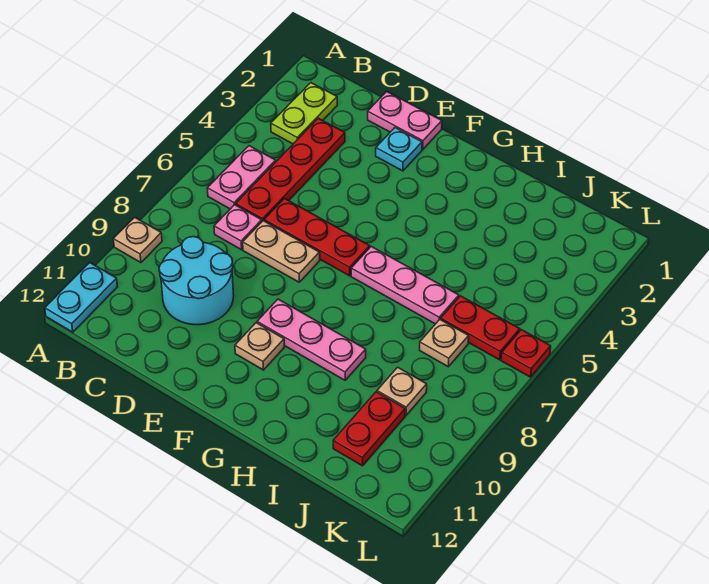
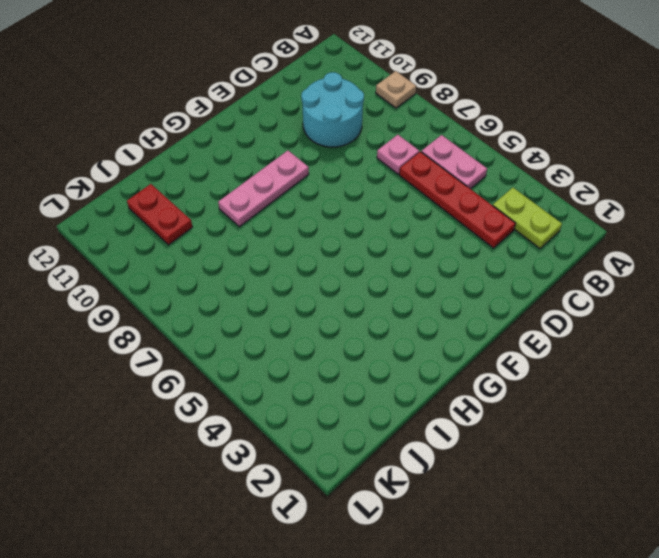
none -> cyan plate A11:A12 level 1
none -> pink plate D1:E1 level 1
none -> red plate D6:F6 level 1

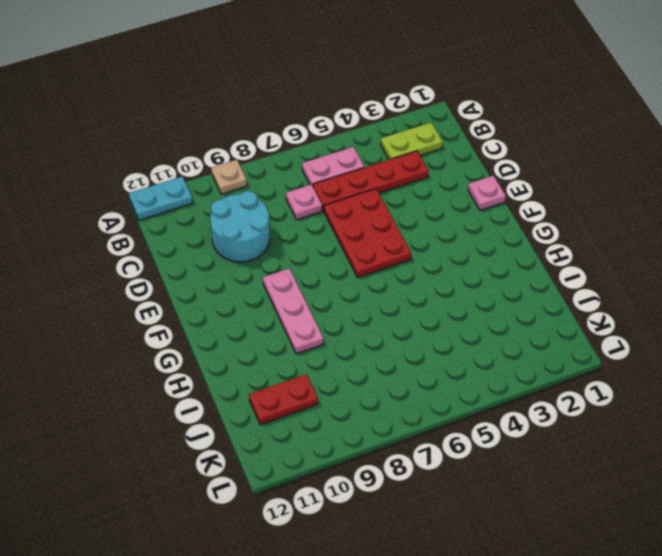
red plate D5:F6 level 1 -> red plate D6:F6 level 1
pink plate E1 level 1 -> pink plate D1:E1 level 1
none -> tan plate D7:E7 level 1
none -> cyan plate E2 level 1
none -> tan plate F10 level 1

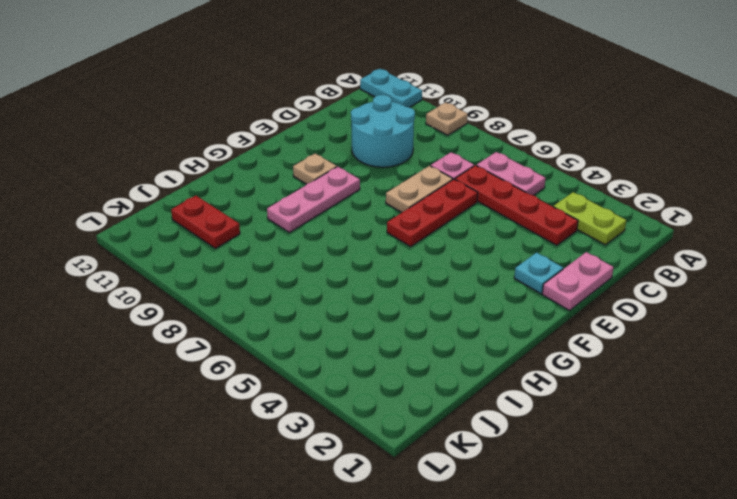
none -> pink plate G6:I6 level 1
none -> red plate J6:K6 level 1
none -> tan plate J7 level 1

